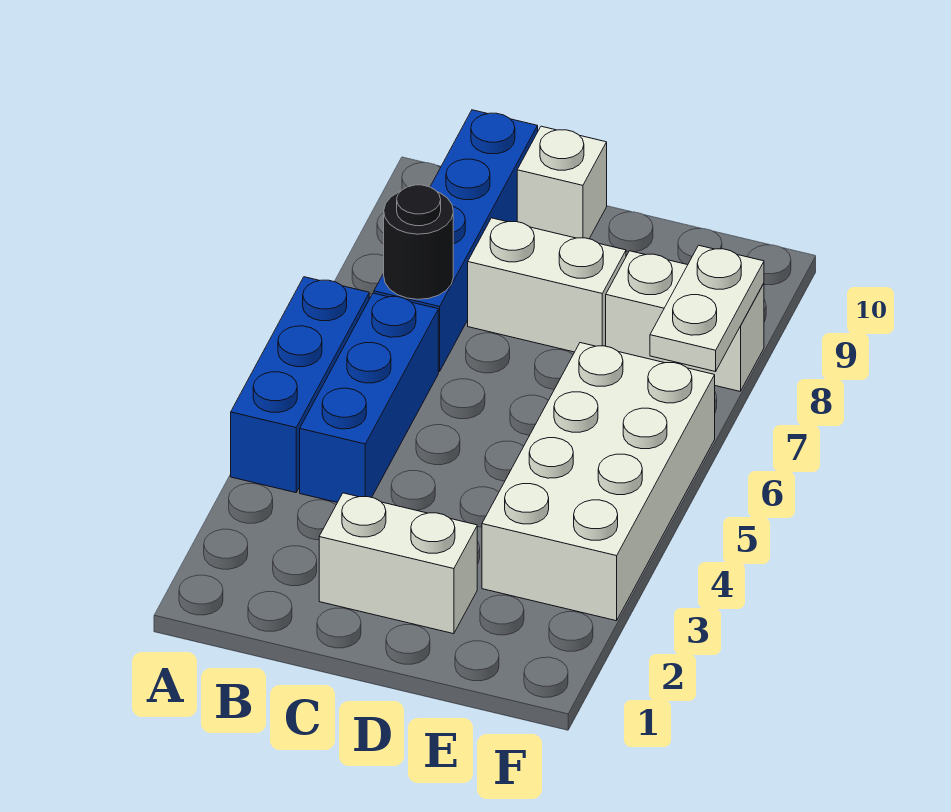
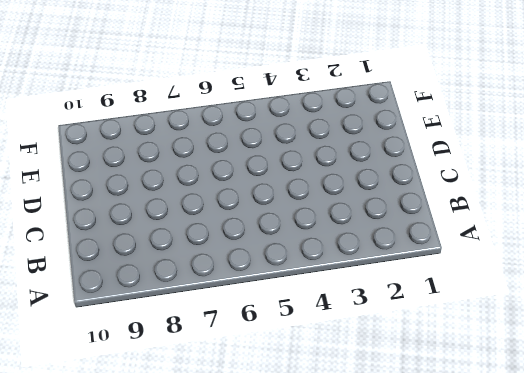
none -> blue brick A4:A6 level 1
none -> blue brick B4:B6 level 1

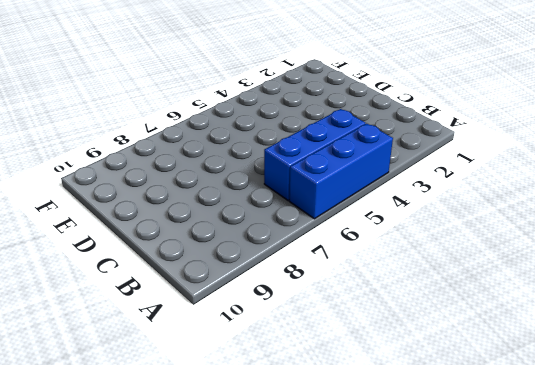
none -> blue brick B7:B10 level 1
none -> white brick C2:D2 level 1

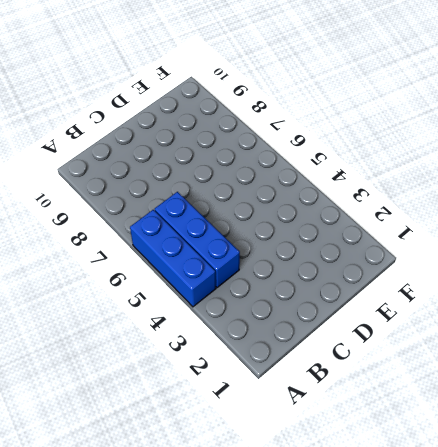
none -> blue brick B7:B10 level 1
none -> white brick C2:D2 level 1

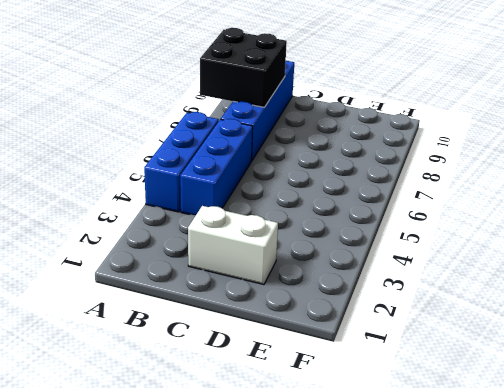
black brick A8:B9 level 2 -> none
none -> white brick C8:D8 level 1
none -> white brick C10 level 1

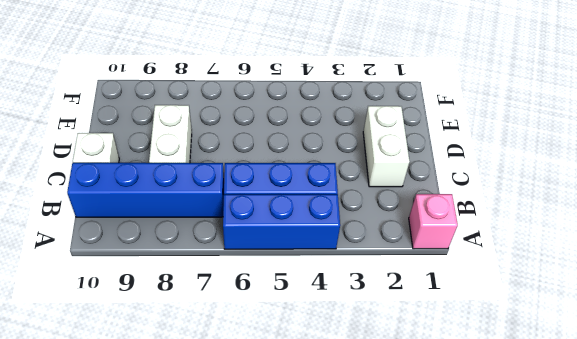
pink brick A1 level 1 -> none
none -> white brick E3:F6 level 1
none -> white brick E8:F8 level 1

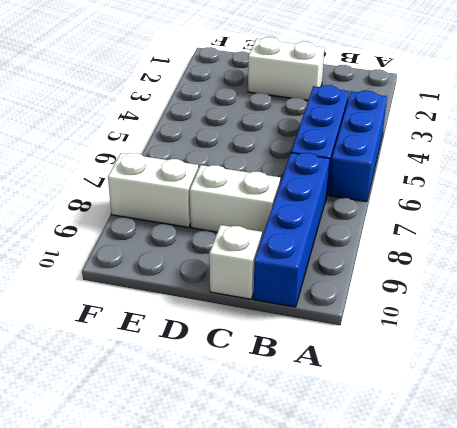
none -> white brick E3:F6 level 1
none -> black round brick B7 level 2

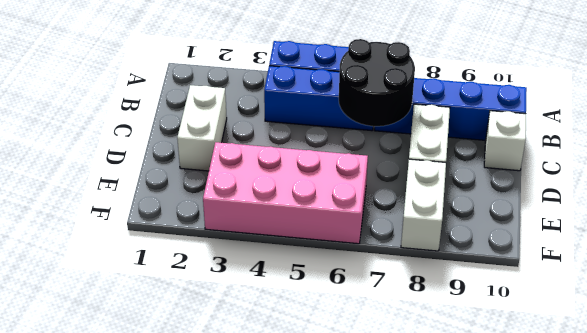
black round brick B6:C7 level 2 -> black round brick B7 level 2
pink brick E3:F6 level 1 -> white brick E3:F6 level 1
none -> white plate F7:F8 level 2

